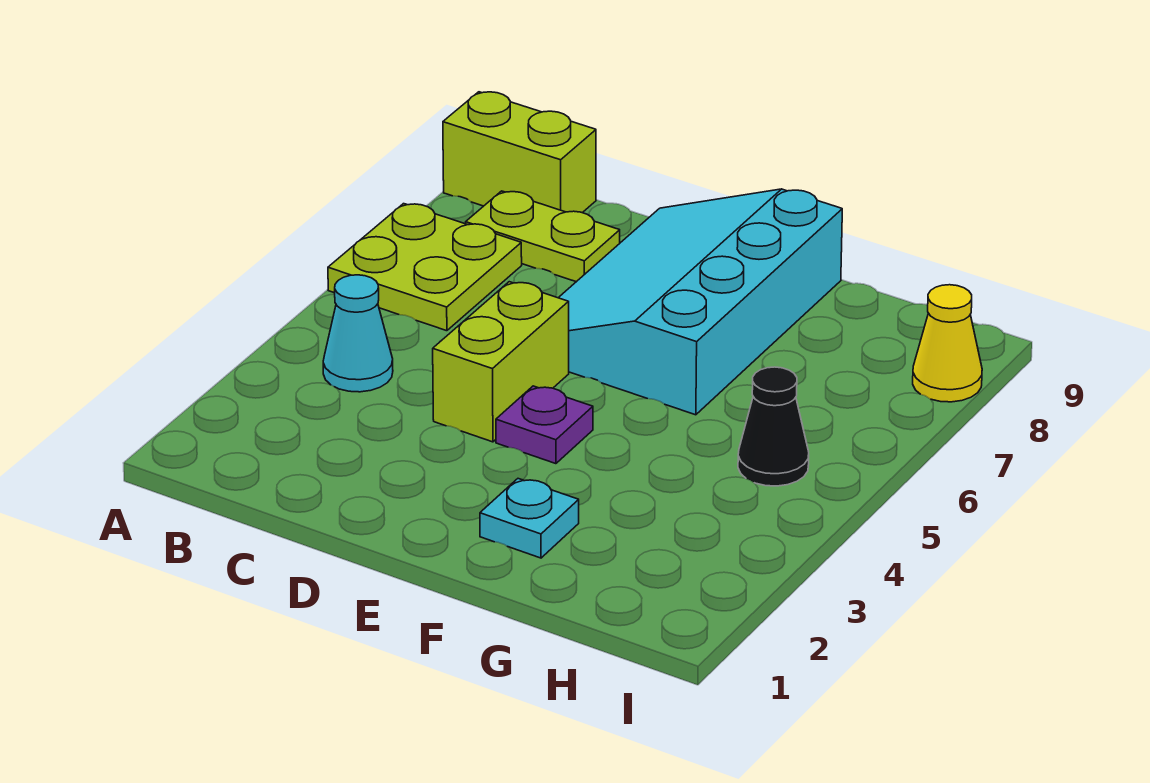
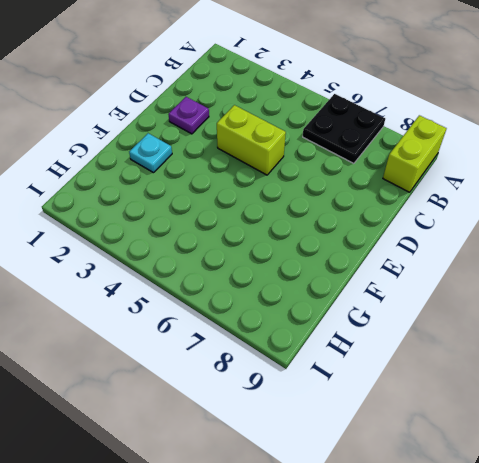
black plate A6:B7 level 1 -> lime plate A6:B7 level 1
purple plate D2 level 1 -> purple plate E4 level 1
none -> cyan cone B4 level 1
none -> lime plate B8:C8 level 1

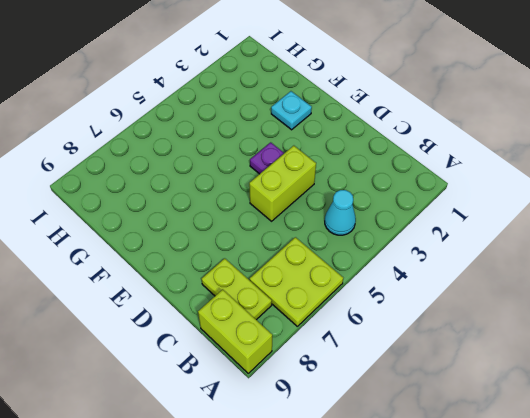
none -> cyan slope D6:F9 level 1 top F
none -> black cone H5 level 1

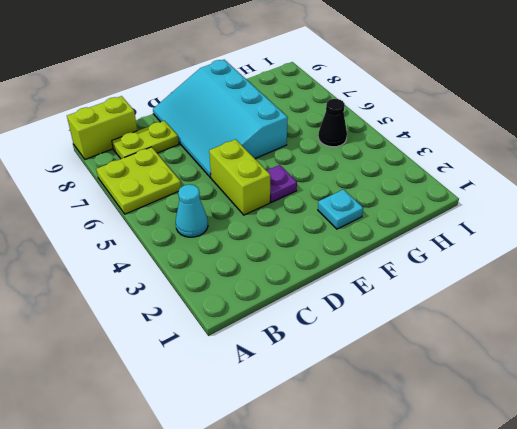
none -> yellow cone I8 level 1

